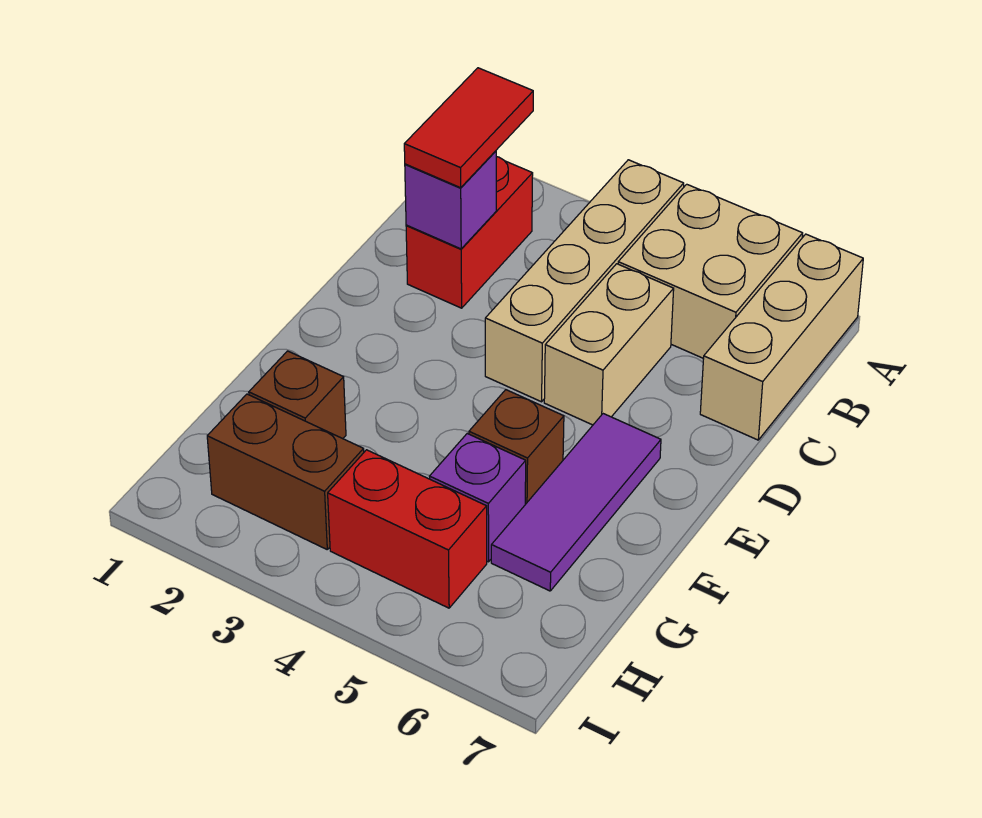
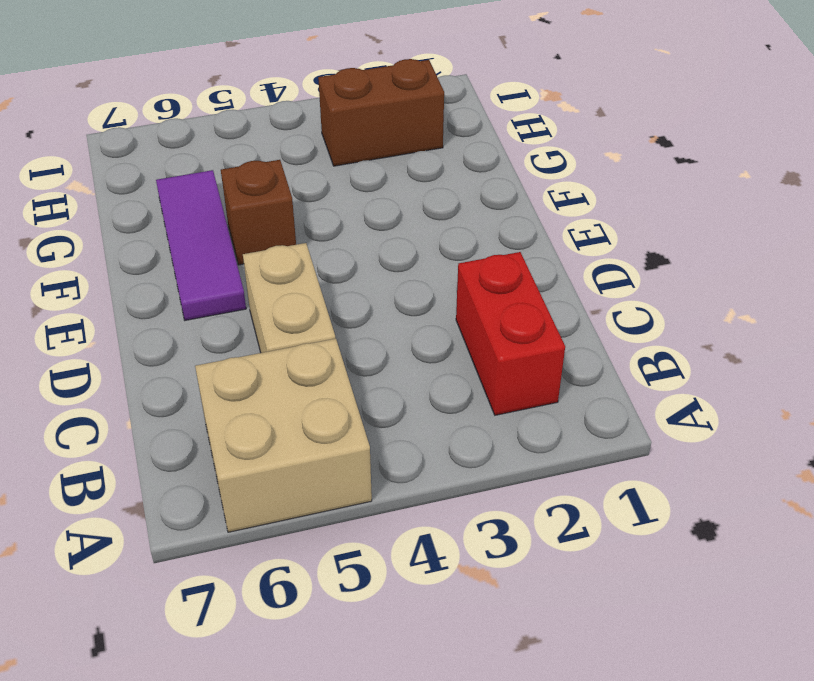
none -> tan brick A4:D4 level 1
none -> tan brick A7:C7 level 1
none -> brown brick G2 level 1

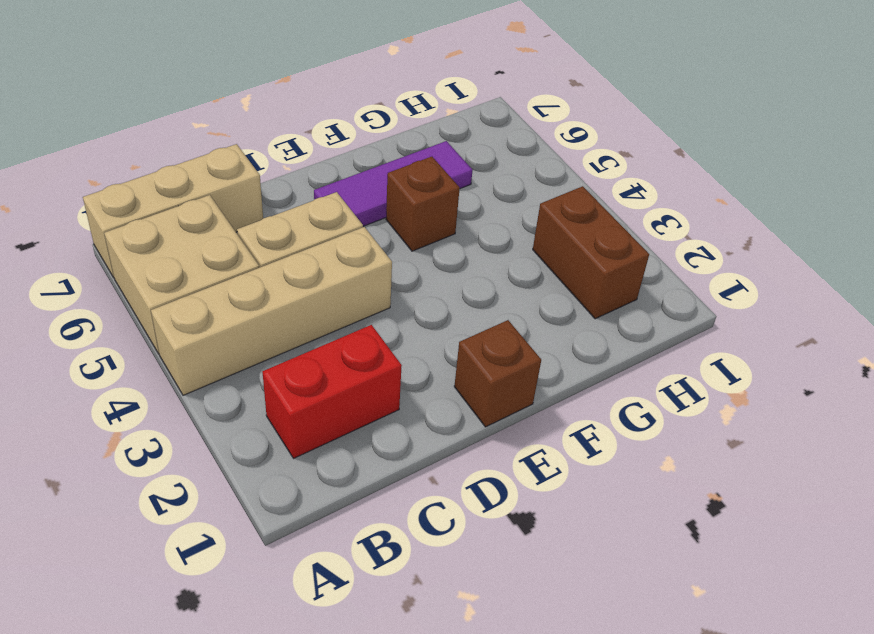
brown brick E1 level 1 -> brown brick G2 level 1
none -> purple brick G5 level 1
none -> red brick H4:H5 level 1
none -> purple brick C2 level 2

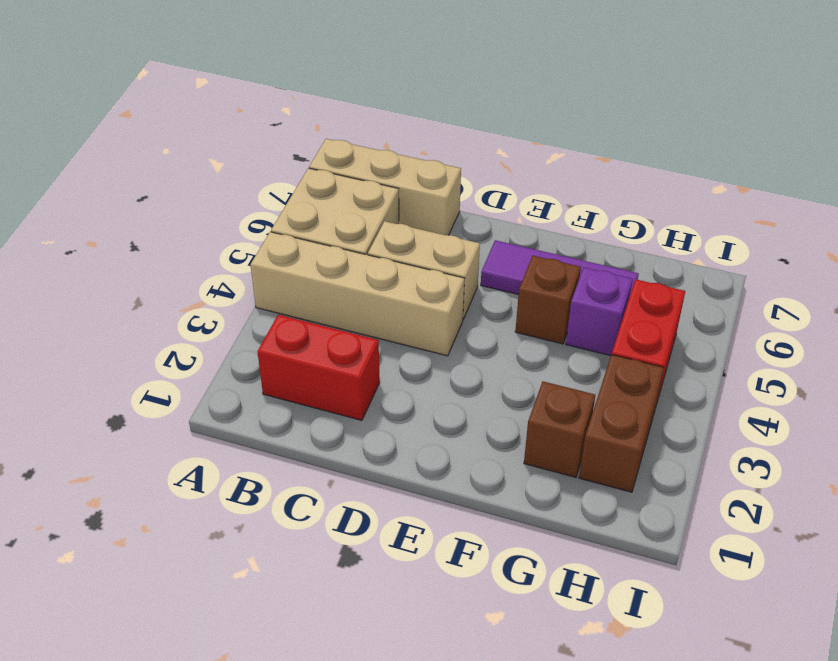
none -> purple brick C2 level 2
none -> red tile B2:C2 level 3

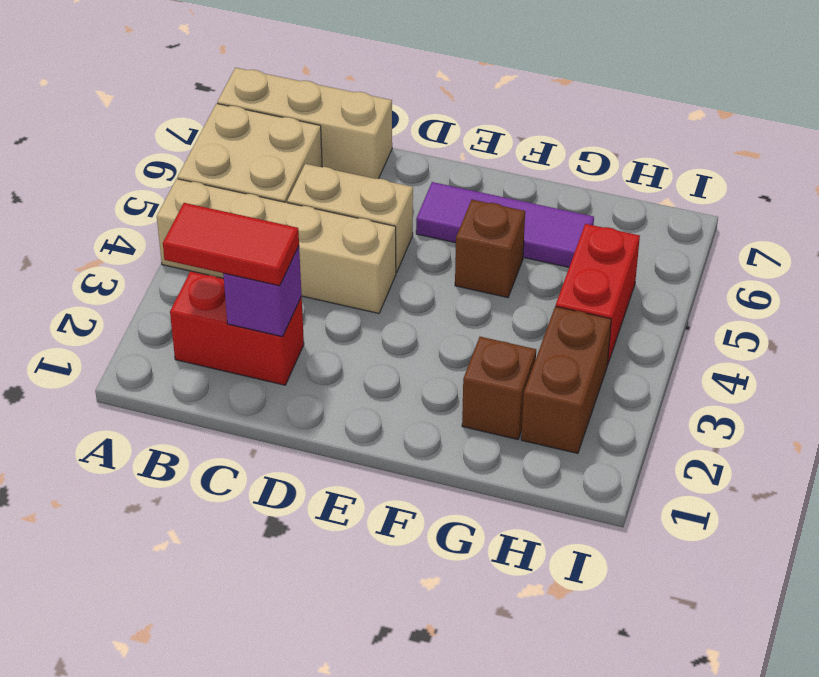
none -> purple brick G5 level 1

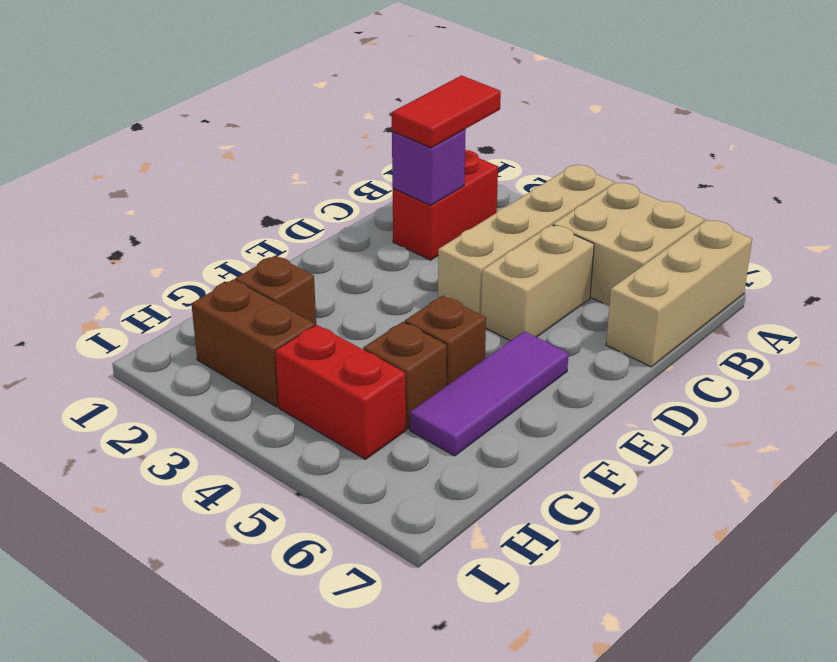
brown brick G5 level 1 -> purple brick G5 level 1

